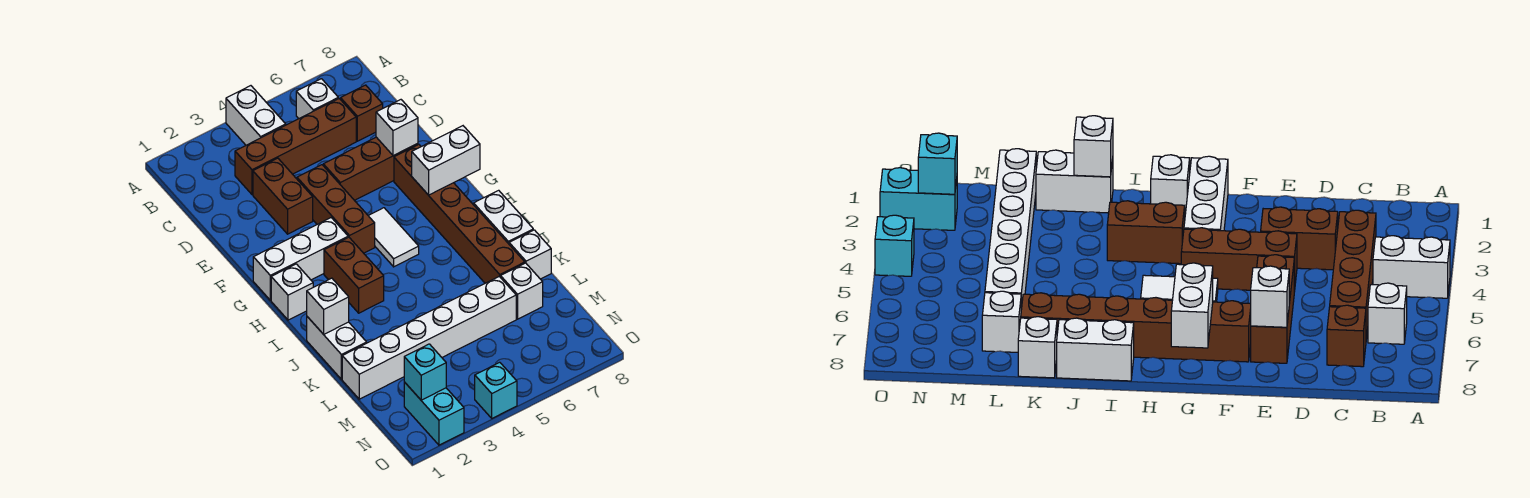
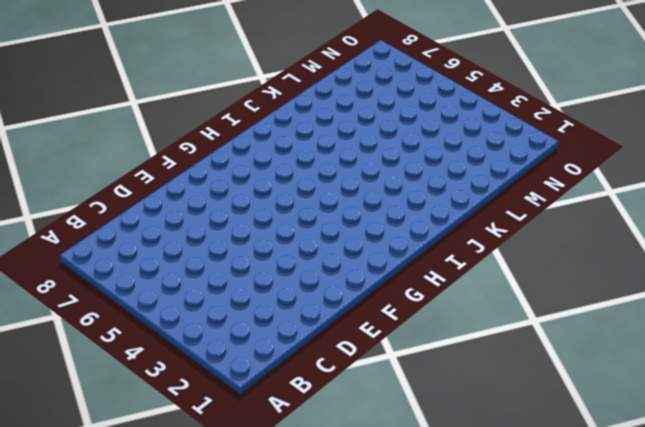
none -> white brick A4:B4 level 1
none -> white brick B6 level 1
none -> brown brick C3:C6 level 1

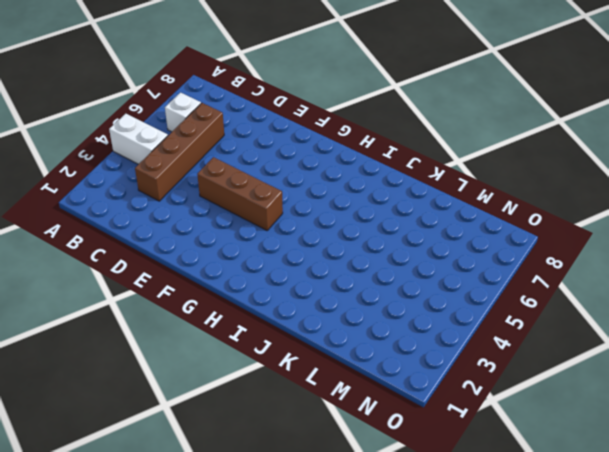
none -> brown brick C7 level 1
none -> brown brick D3:E3 level 1
none -> brown brick E5:E7 level 1

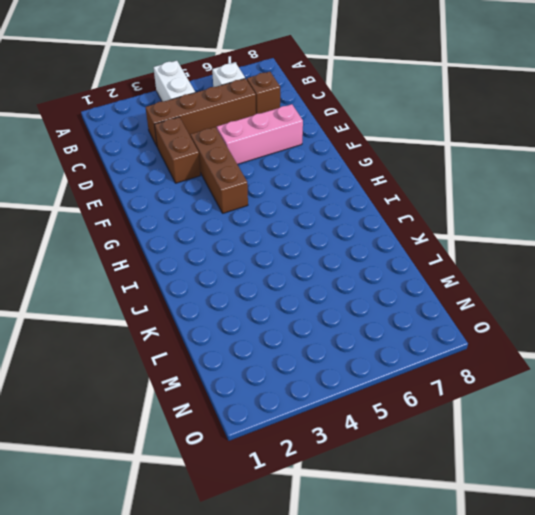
pink brick E5:E7 level 1 -> brown brick E5:E7 level 1
none -> brown brick F7:K7 level 1
none -> white brick G1:G3 level 1
none -> white tile G5:H5 level 1

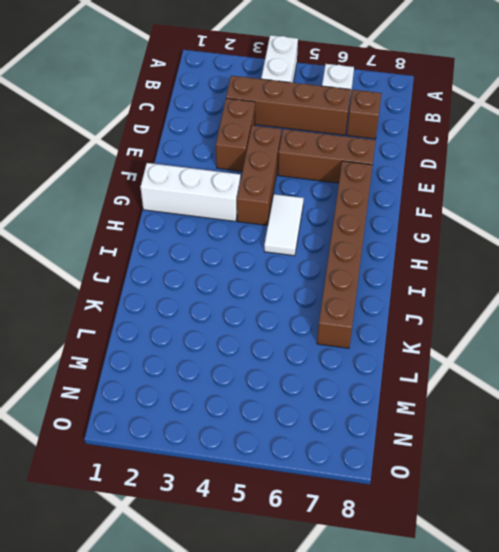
none -> white brick H1 level 1
none -> brown brick H3:I3 level 1
none -> white brick I8:J8 level 1

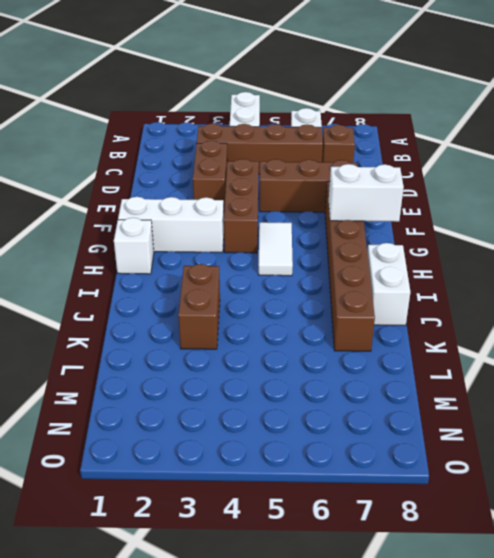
brown brick J3:K3 level 1 -> brown brick H3:I3 level 1
none -> white brick J1:K1 level 1
none -> white brick K8 level 1
none -> white brick L1:L6 level 1

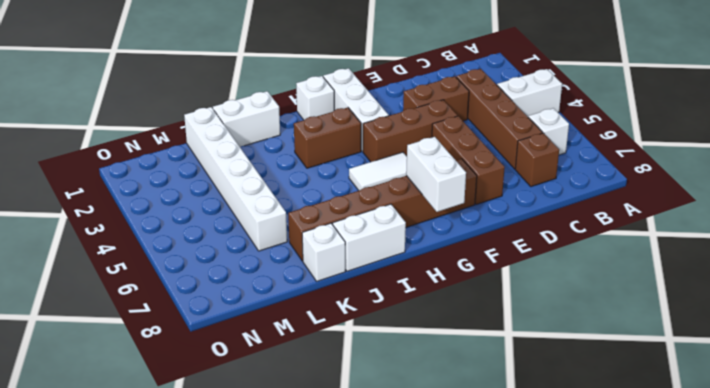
none -> white brick L7 level 1
none -> cyan brick N2:O2 level 1
none -> cyan brick O4 level 1

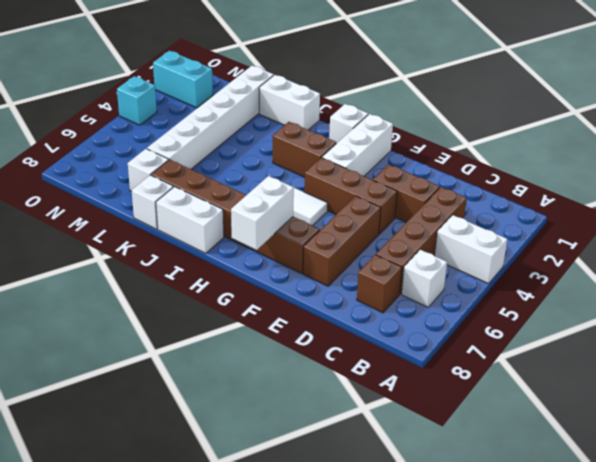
none -> white brick E7 level 2
none -> white brick J1 level 2
none -> cyan brick N2 level 2

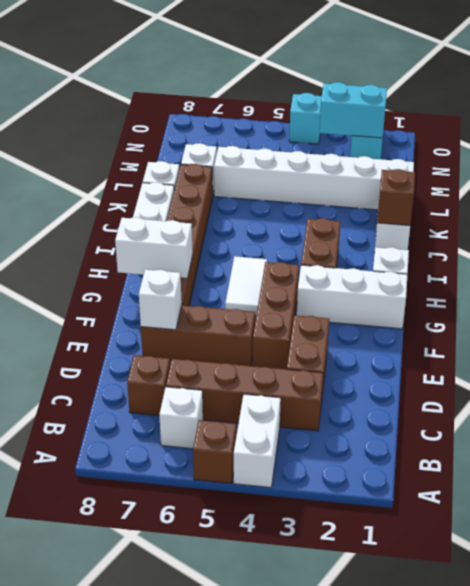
brown brick A5 level 1 -> none
brown brick J1 level 2 -> white brick J1 level 2
cyan brick N2:N3 level 2 -> cyan brick N2 level 2

